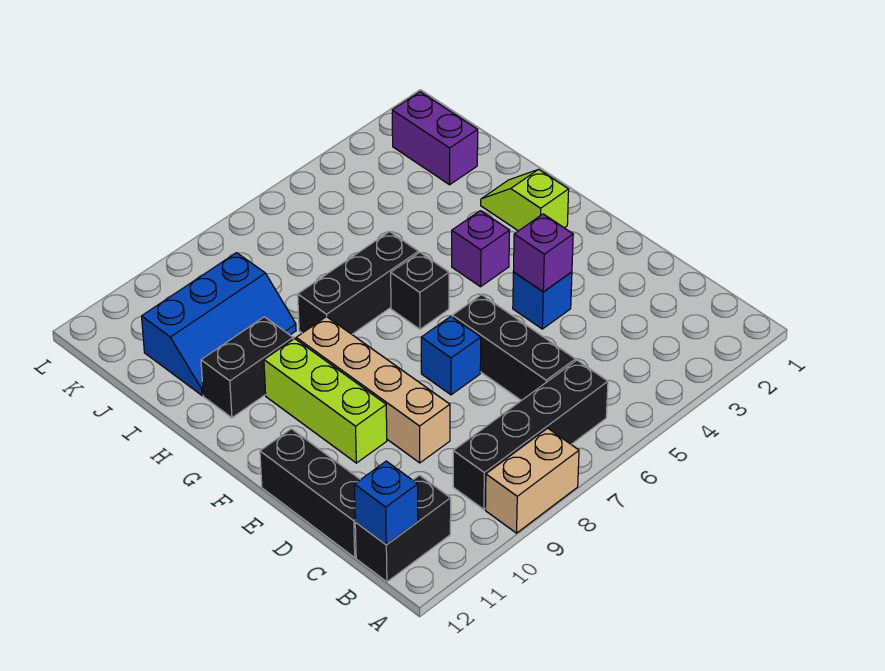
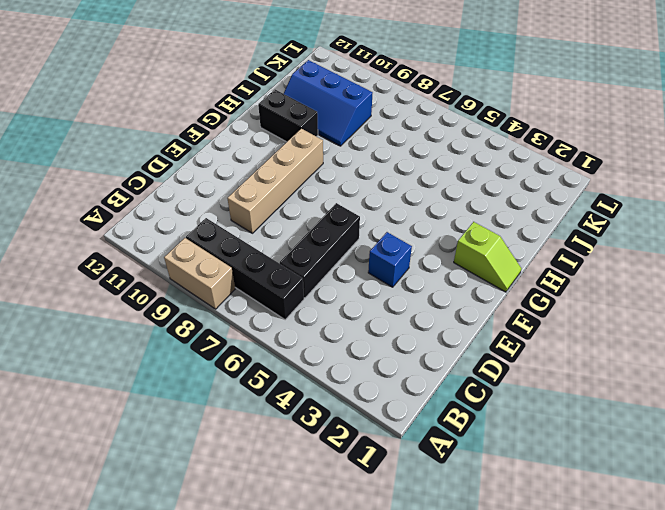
lime slope G1:G2 level 1 top 2 -> lime slope G2:H2 level 1 top G
none -> black brick B11:B12 level 1
none -> black brick C12:E12 level 1
none -> blue brick E7 level 1

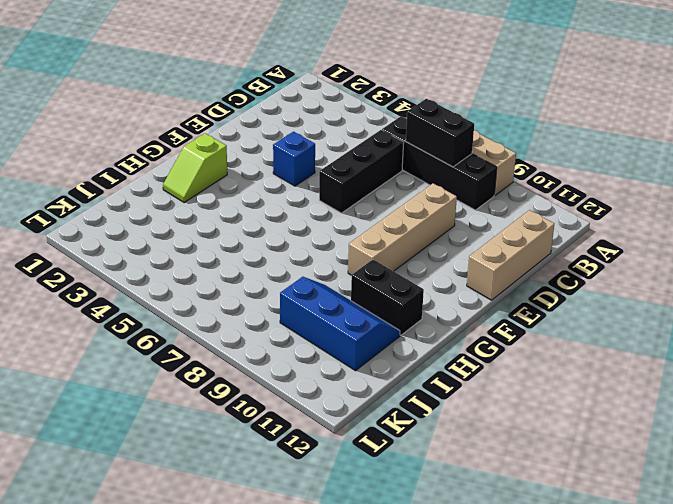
black brick B7:B8 level 2 -> black brick B11:B12 level 1
tan brick C12:E12 level 1 -> black brick C12:E12 level 1
none -> blue brick E7 level 1
none -> lime brick E10:G10 level 1
none -> purple brick G4 level 1

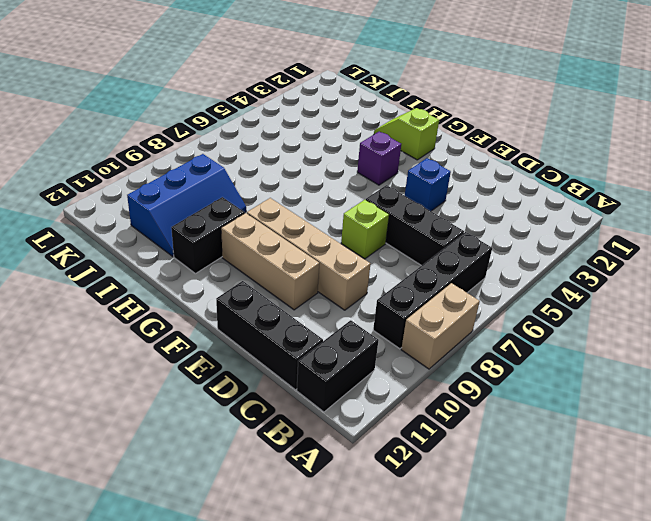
lime brick E7 level 1 -> blue brick E7 level 1
tan brick E10:G10 level 1 -> lime brick E10:G10 level 1
none -> black brick G6 level 1
none -> black brick H6:H8 level 1
none -> purple brick J2:K2 level 1

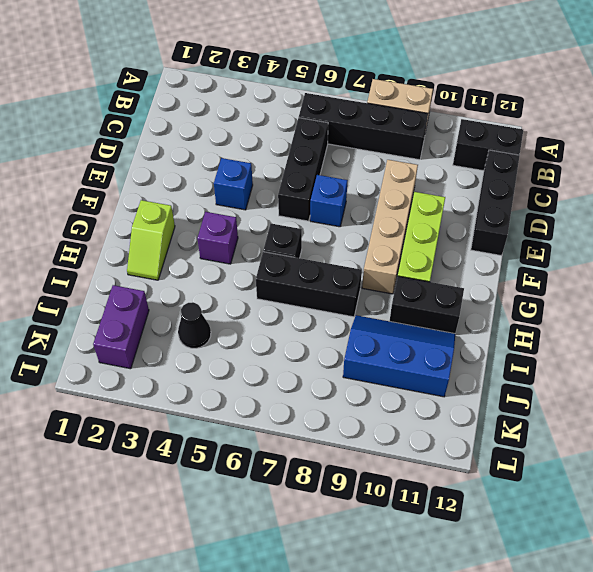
black cone J4 level 1 -> none
none -> blue brick B12 level 2
none -> purple brick E4 level 2

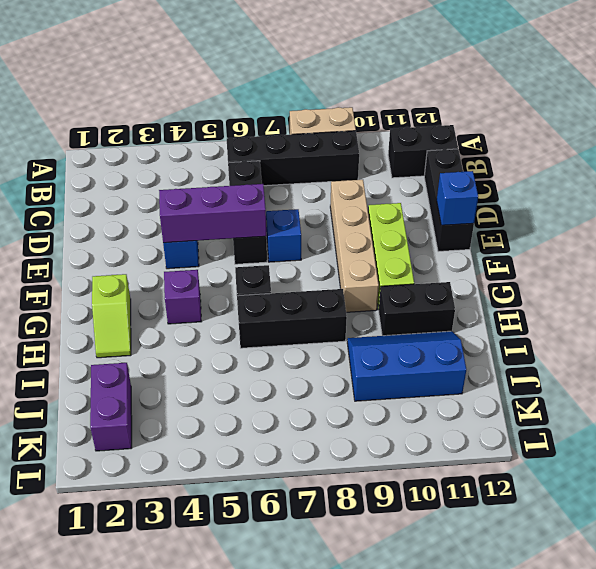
purple brick E4:E6 level 2 -> purple brick E4 level 2
blue brick E12 level 2 -> blue brick B12 level 2

